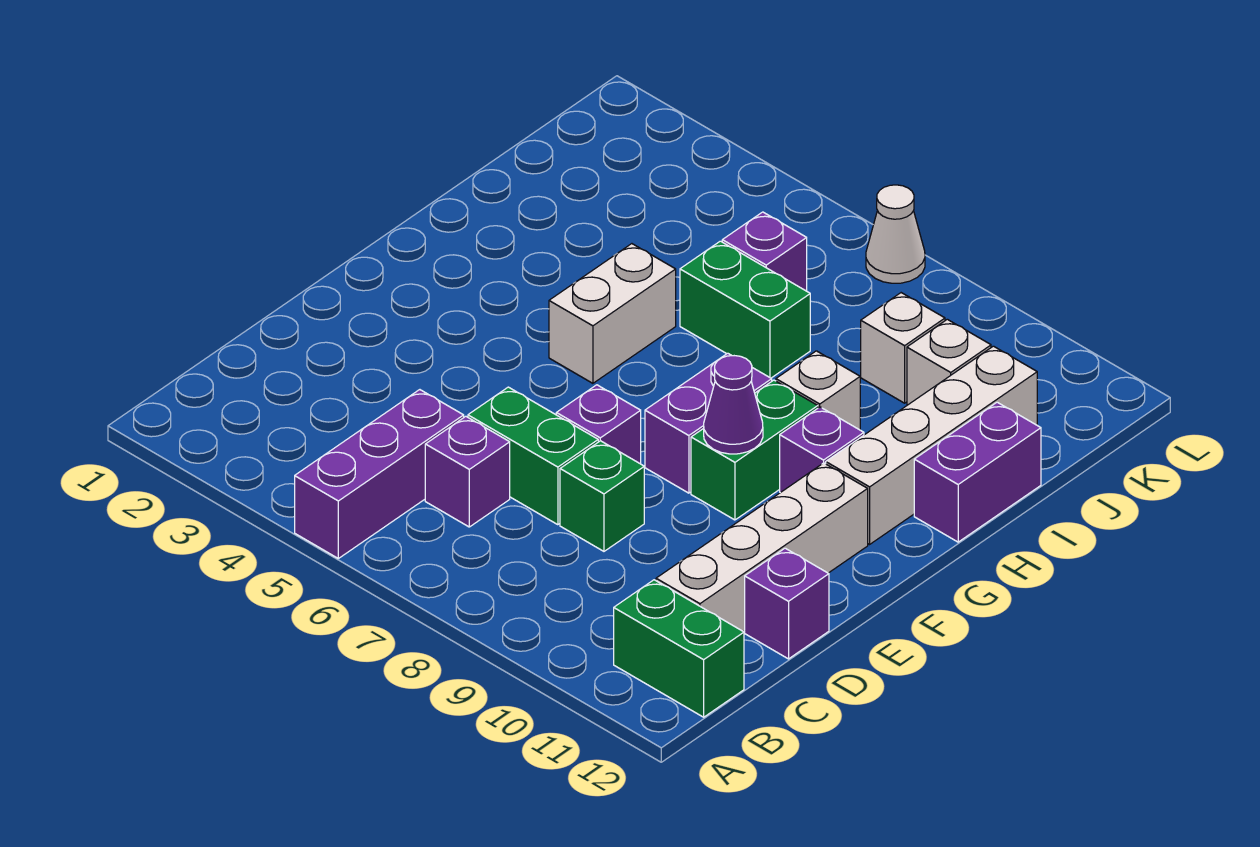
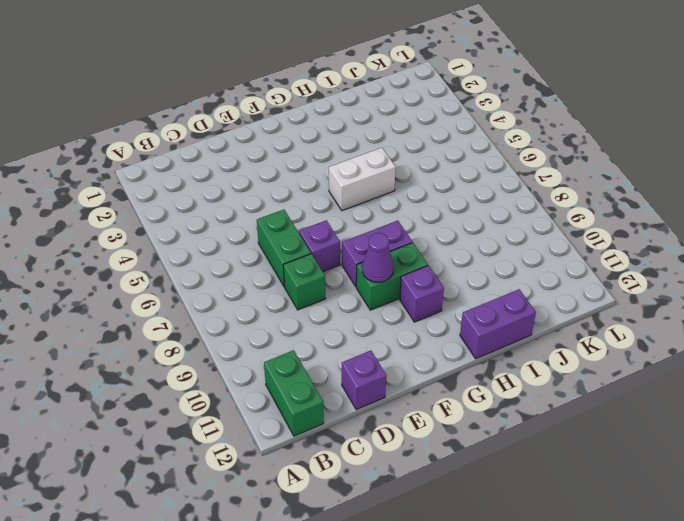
none -> purple brick A5:C5 level 1
none -> purple brick C6 level 1
none -> white brick C11:F11 level 1

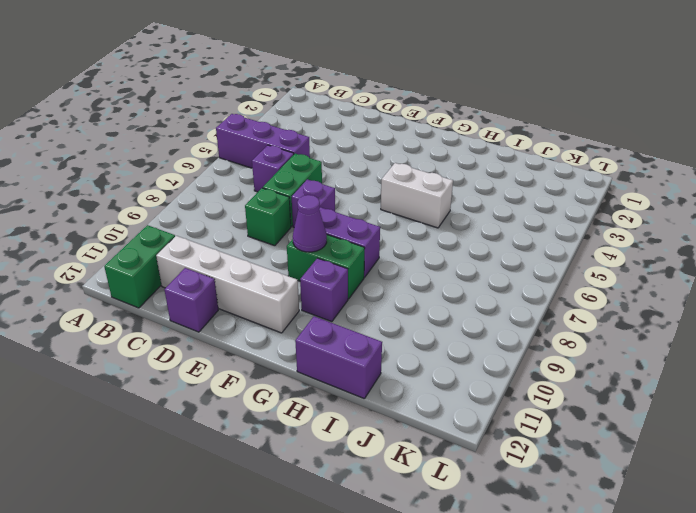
none -> white brick G11:J11 level 1
none -> white brick H9 level 1
none -> green brick I6:I7 level 1

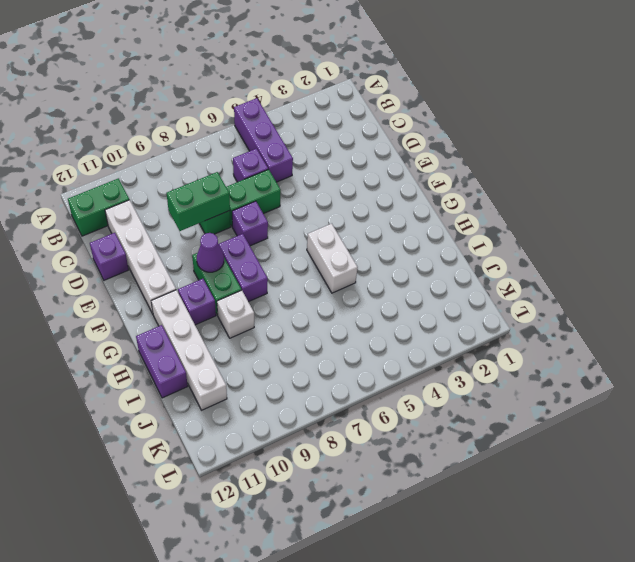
green brick D8:D9 level 2 -> green brick I6:I7 level 1
none -> purple brick J6 level 1
none -> white brick J9 level 1
none -> white brick J10 level 1

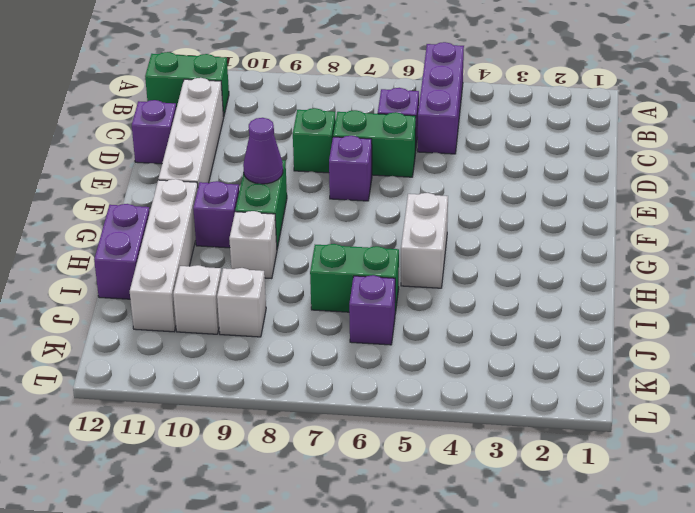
none -> purple brick F8:G8 level 1
none -> white cone L7 level 1

